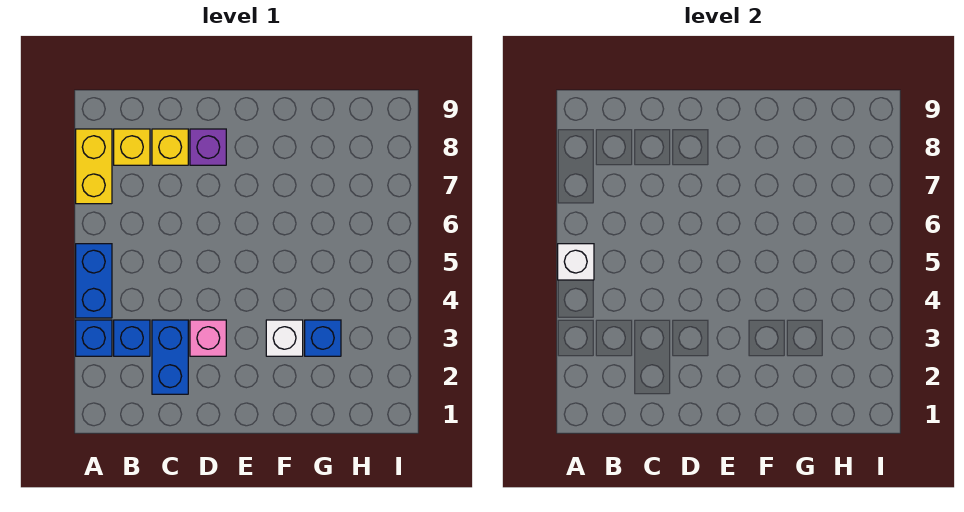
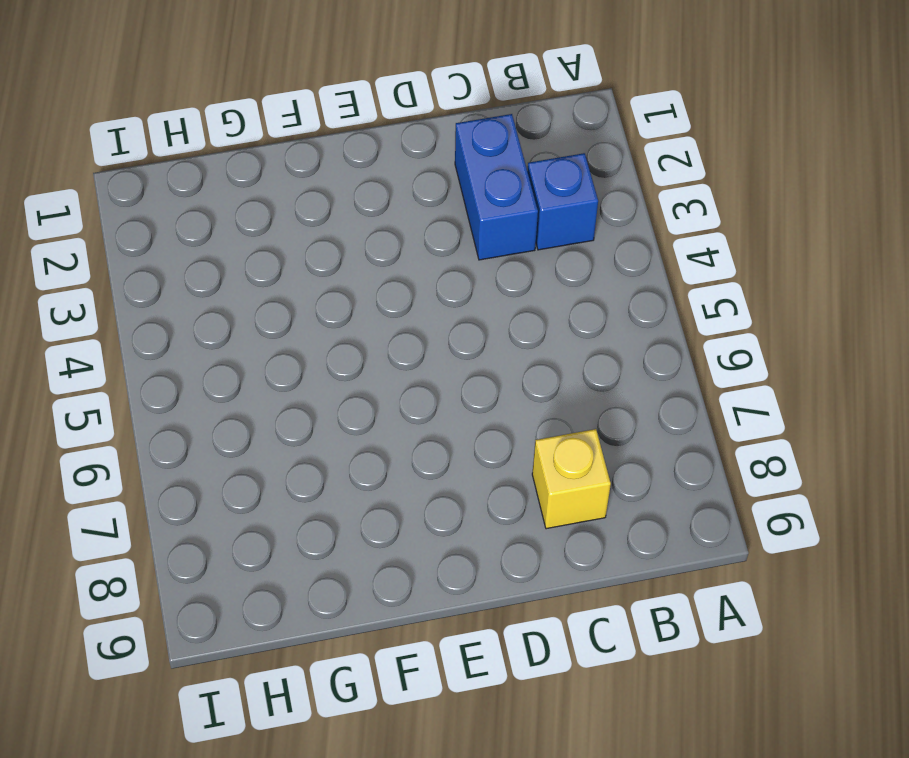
none -> blue brick A3 level 1
none -> blue brick A4:A5 level 1
none -> yellow brick A7:A8 level 1

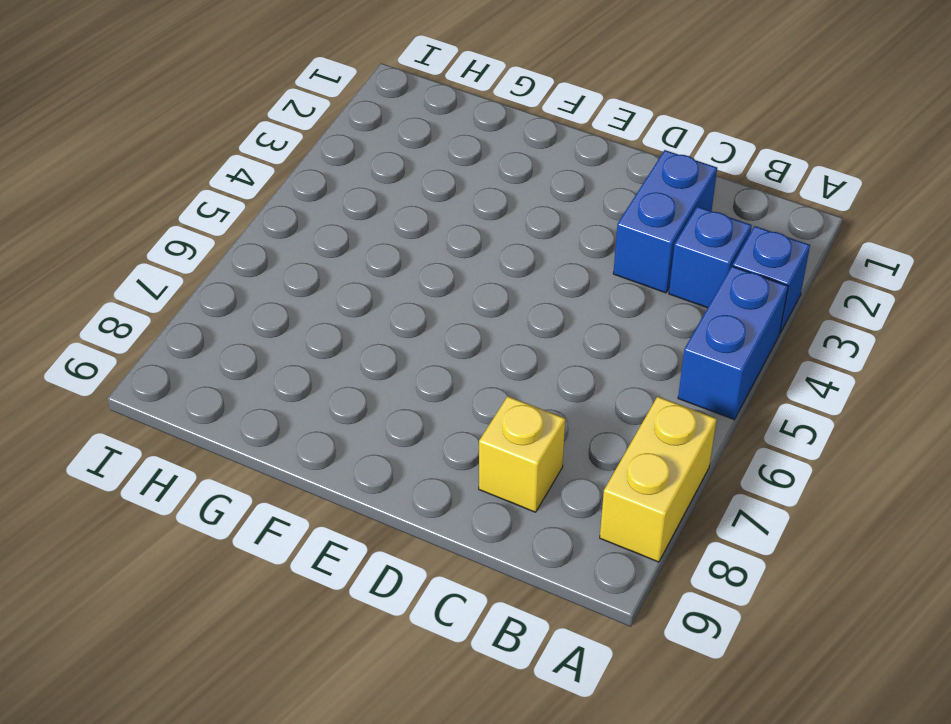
none -> yellow brick B8 level 1
none -> pink brick D3 level 1
none -> purple brick D8 level 1

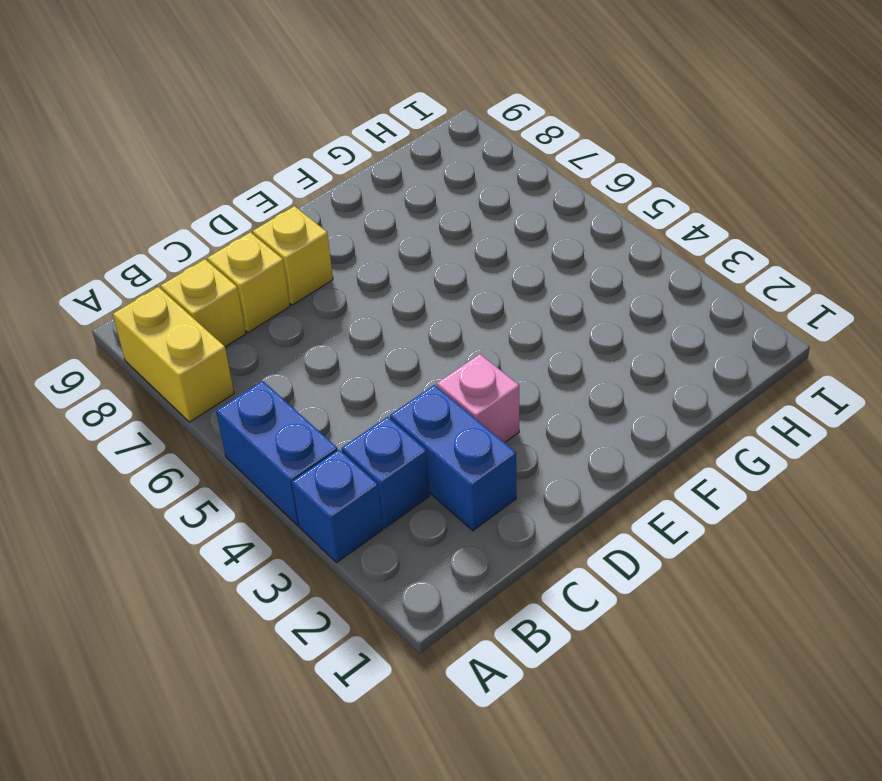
yellow brick D8 level 1 -> purple brick D8 level 1
none -> white brick F3 level 1
none -> blue brick G3 level 1
none -> white brick A5 level 2

